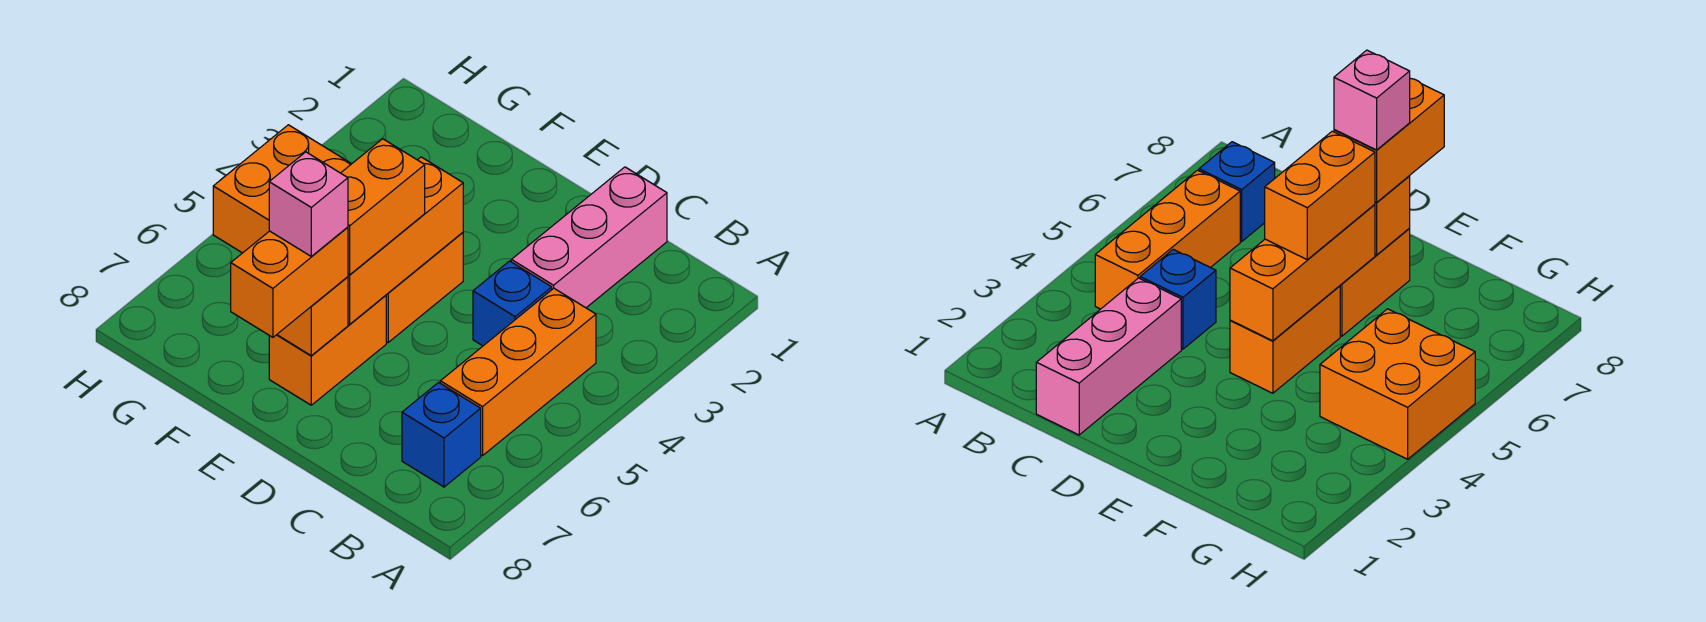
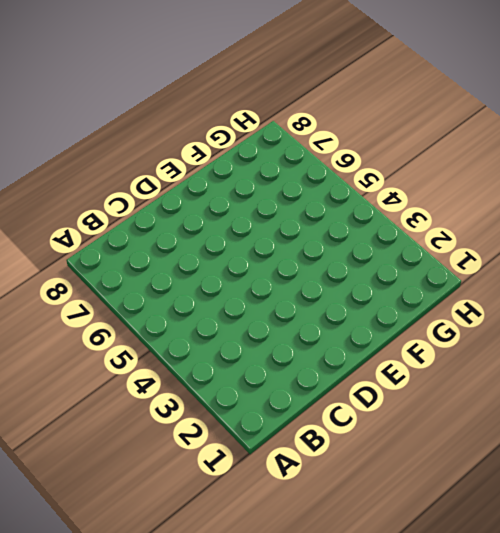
none -> orange brick B4:B6 level 1
none -> blue brick B7 level 1
none -> pink brick C1:C3 level 1

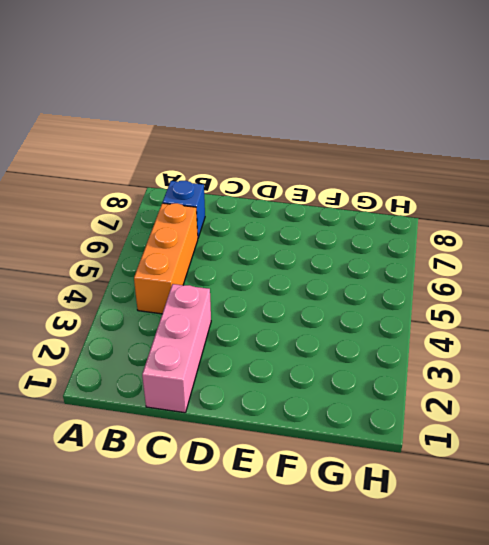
none -> blue brick C4 level 1
none -> orange brick E4:E5 level 1
none -> orange brick E6:E7 level 1

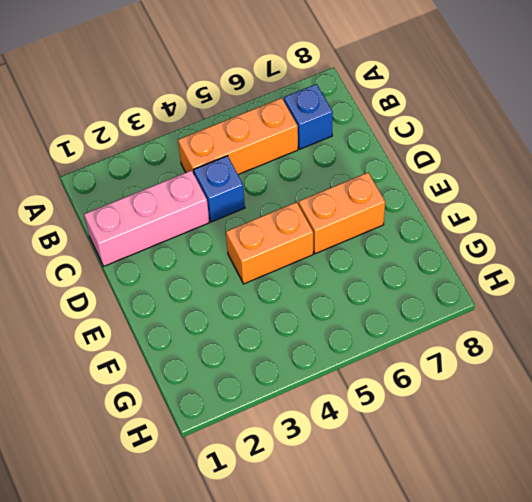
none -> orange brick G4:H5 level 1
none -> orange brick E4:E6 level 2
none -> orange brick E7 level 2

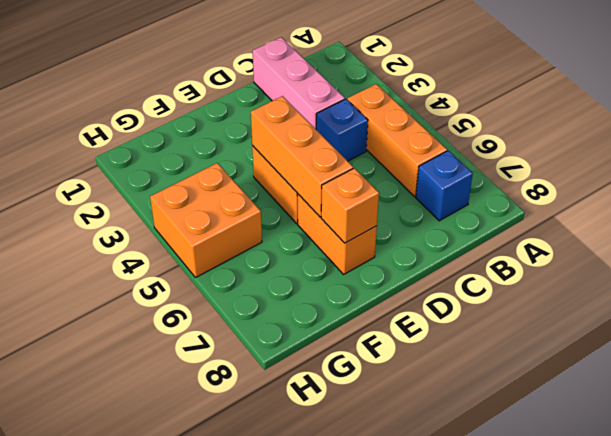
none -> orange brick E5:E6 level 3
none -> orange brick E7:E8 level 3
none -> pink brick E7 level 4

